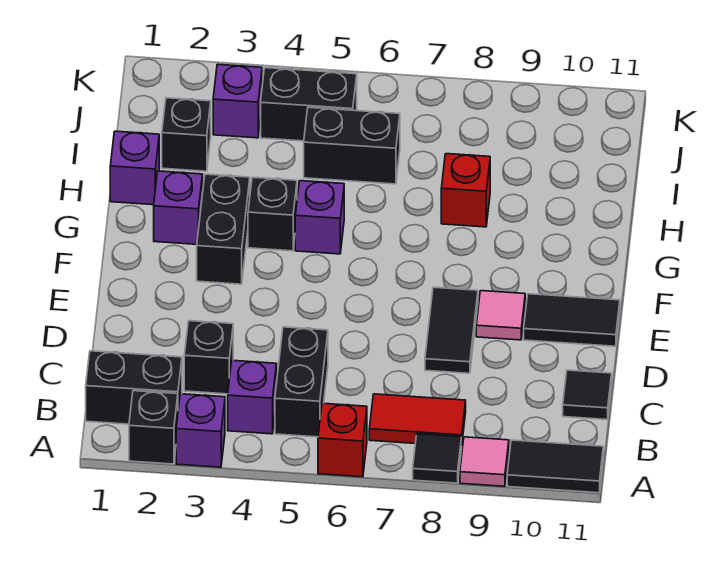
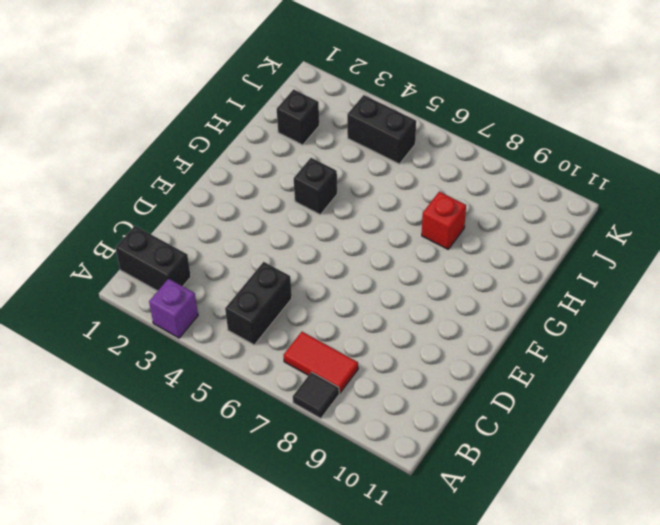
none -> black brick A2 level 1
none -> red brick A6 level 1
none -> pink tile A9 level 1

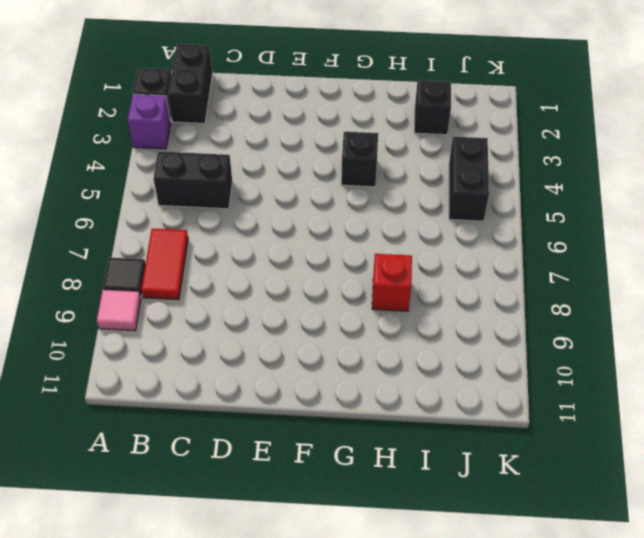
none -> red brick A6 level 1
none -> black tile A10:A11 level 1
none -> purple brick B4 level 1

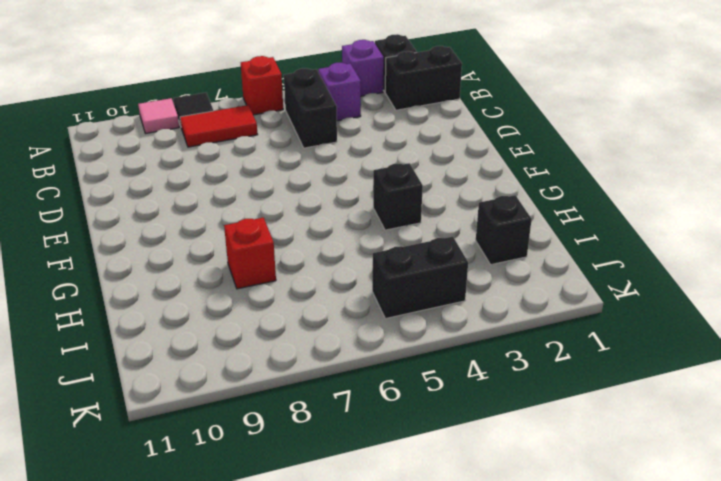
none -> black tile A10:A11 level 1
none -> black brick C3 level 1
none -> black tile C11 level 1

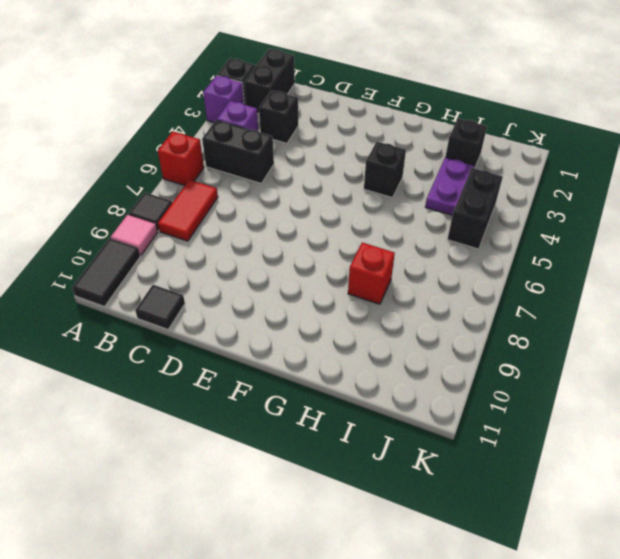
purple plate I3:I4 level 1 -> none
none -> black tile D8:E8 level 1
none -> pink tile E9 level 1
none -> black tile E10:E11 level 1

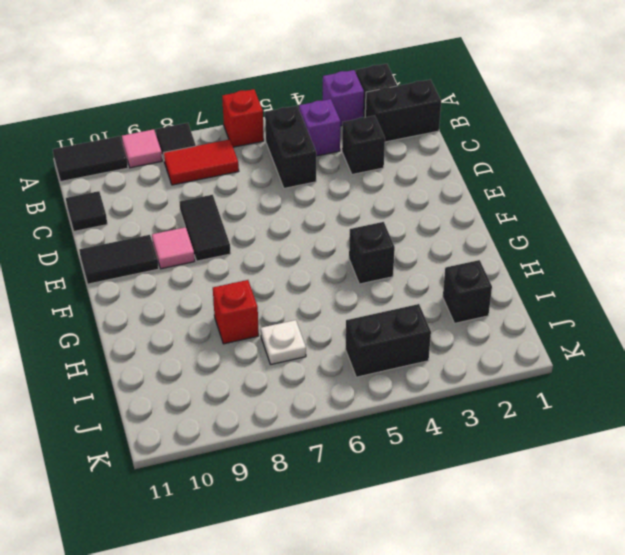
white plate I7 level 1 -> none
none -> black brick F3:G3 level 1
none -> purple brick G2 level 1
none -> purple brick G5 level 1

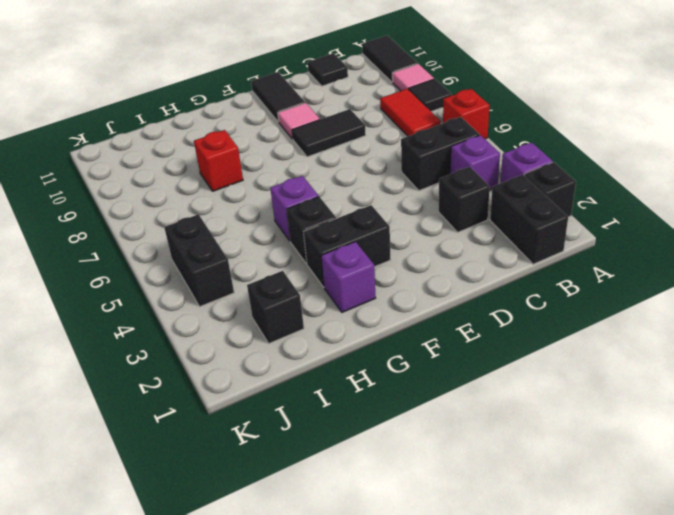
none -> purple brick H1 level 1
none -> black brick I5:I6 level 1
none -> purple brick J3 level 1

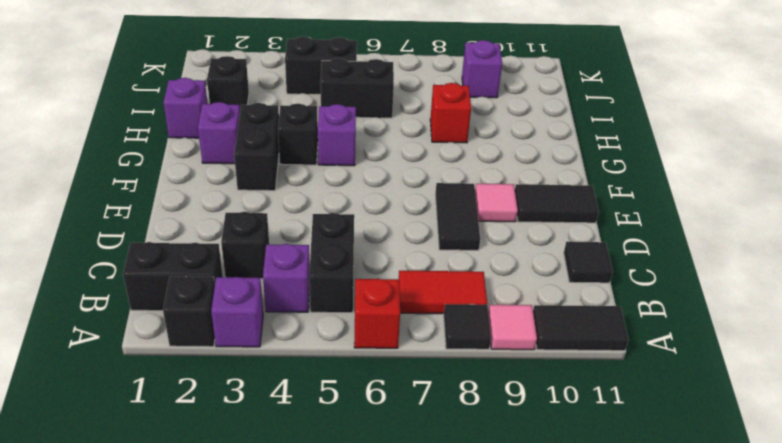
purple brick J9 level 1 -> purple brick J3 level 1

